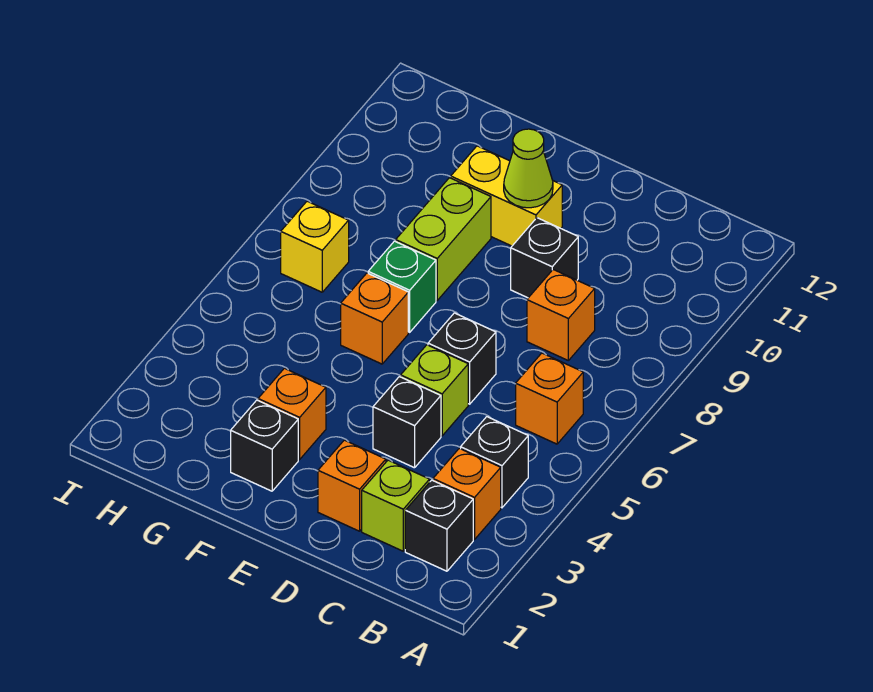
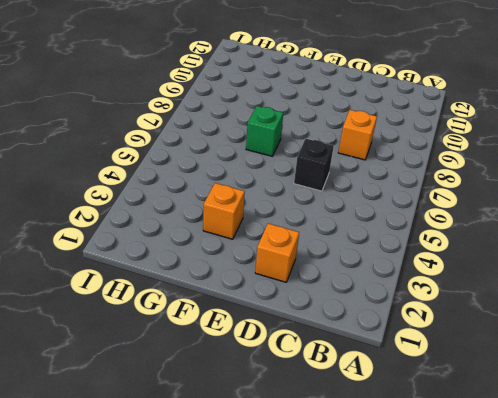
none -> black brick B2 level 1
none -> orange brick B3 level 1
none -> black brick B4 level 1

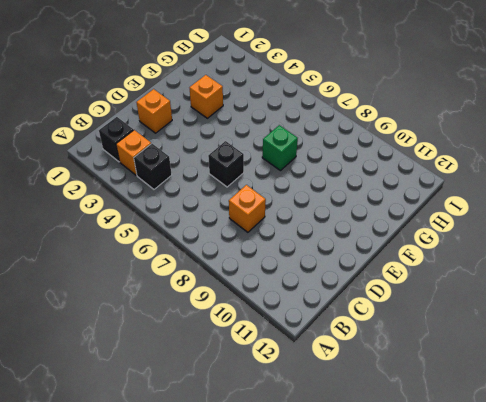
none -> orange brick B6 level 1
none -> lime brick C2 level 1
none -> black brick D4 level 1

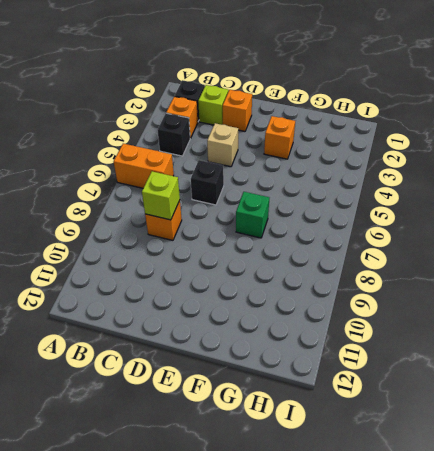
orange brick A6:B6 level 1 -> orange brick B6 level 1
lime brick C8 level 2 -> lime brick D5 level 1
tan brick D4 level 1 -> black brick D4 level 1
none -> black brick D9 level 1
none -> yellow brick E10:F10 level 1
none -> black brick F2 level 1

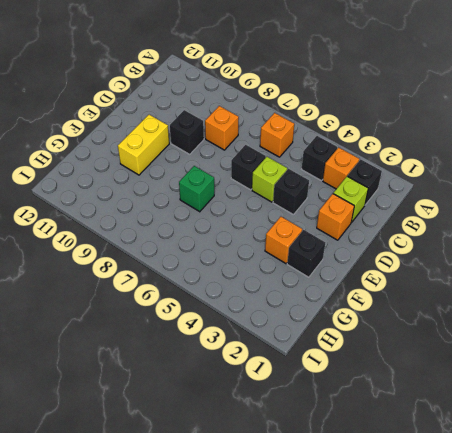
none -> orange brick F6 level 1
none -> lime brick F8:F9 level 1
none -> yellow brick H7 level 1

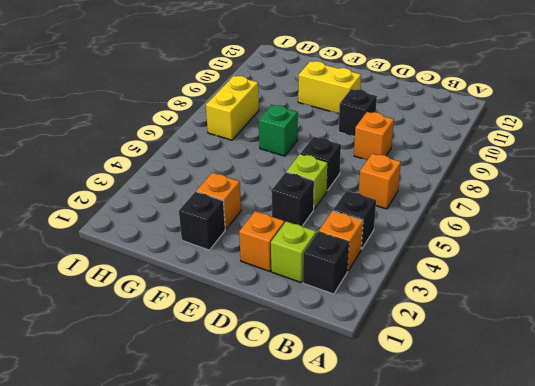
yellow brick H7:H8 level 1 -> yellow brick H7 level 1
none -> orange brick F6 level 1
none -> lime brick F8:F9 level 1
none -> lime cone E10 level 2

